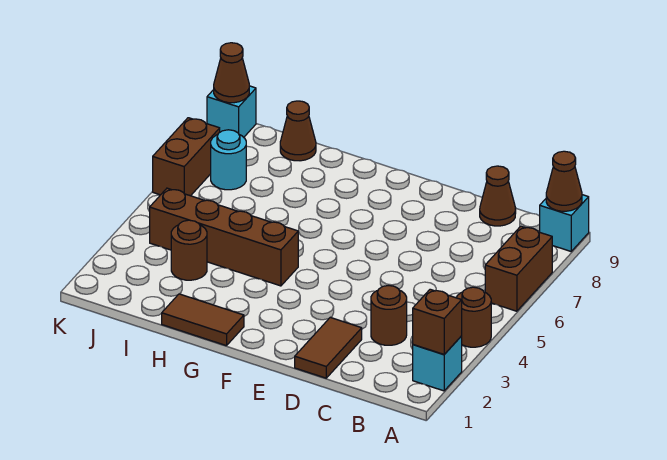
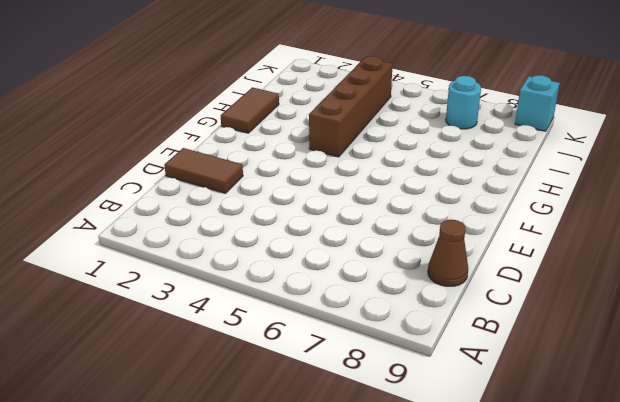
none -> cyan brick A2 level 1
none -> brown round brick A4 level 1
none -> brown brick A6:A7 level 1

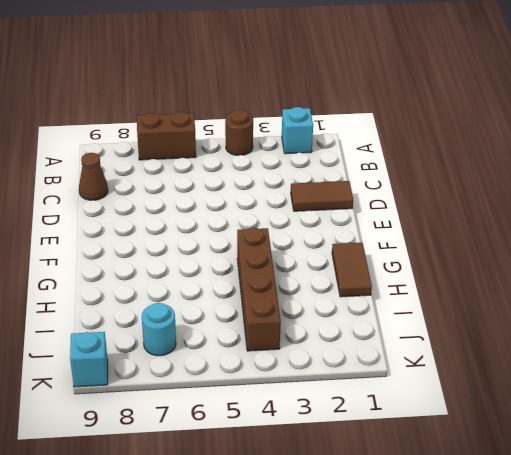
none -> cyan brick A9 level 1
none -> brown round brick C3 level 1
none -> brown round brick I3 level 1

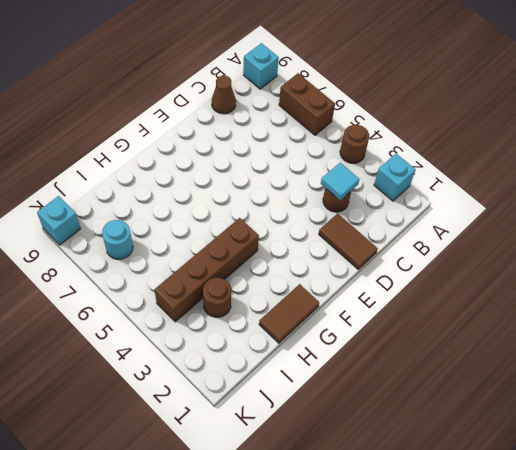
cyan tile C3 level 2 -> none
none -> brown cone I9 level 1
none -> brown brick K6:K7 level 1
none -> brown brick A2 level 2

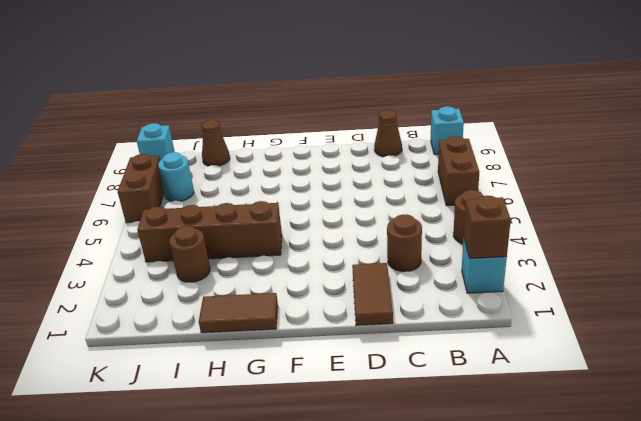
none -> brown cone A9 level 2
none -> brown cone K9 level 2

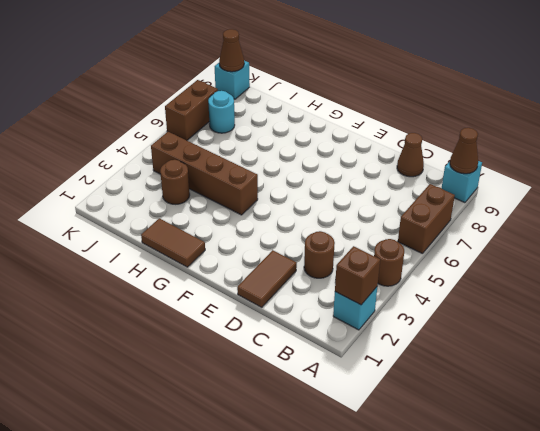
none -> brown cone I9 level 1

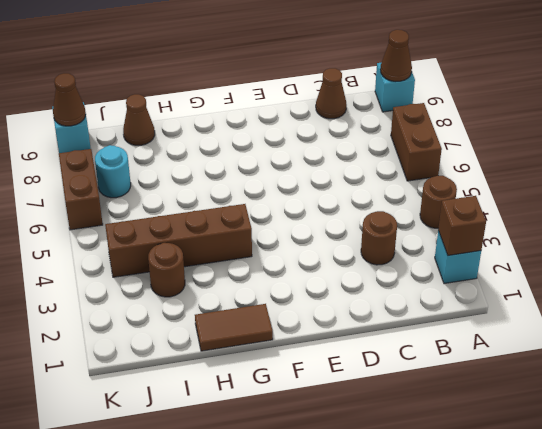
none -> brown tile D1:D2 level 1

